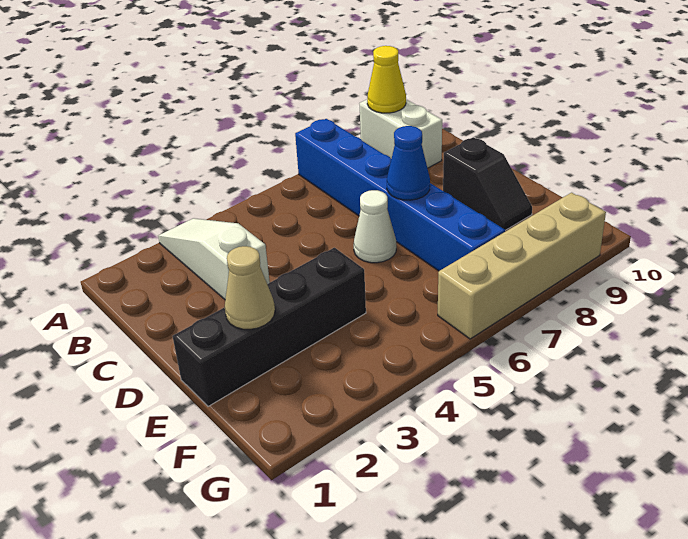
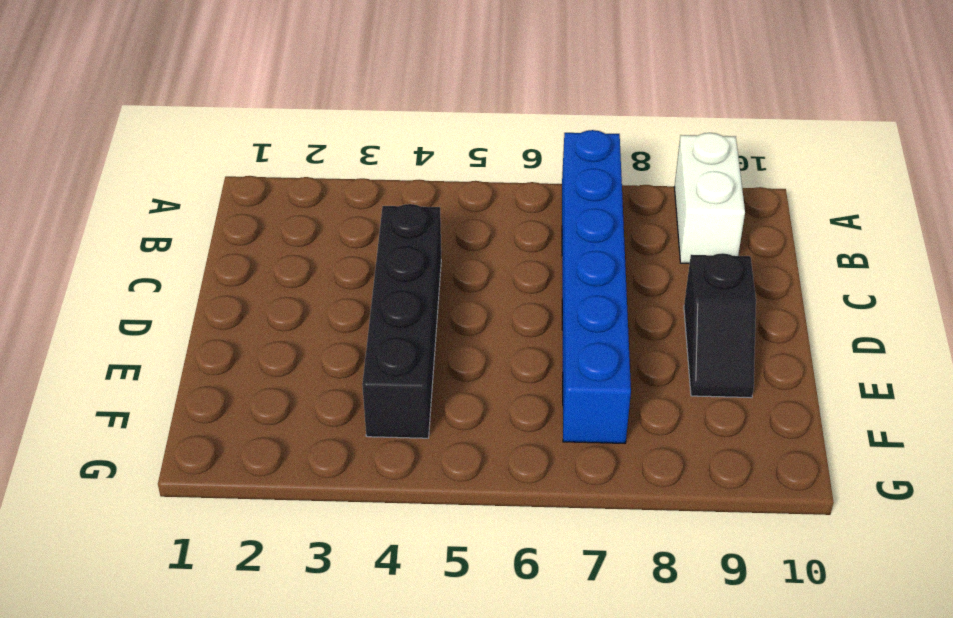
black brick C4:F4 level 1 -> black brick E1:E4 level 1
none -> white slope A3:C3 level 1 top C
none -> white cone D6 level 1

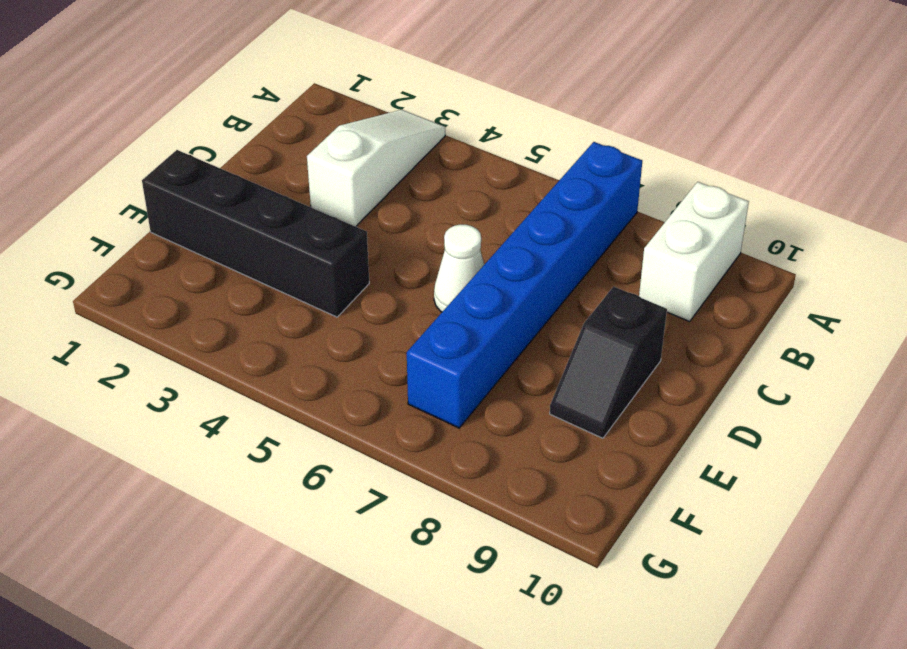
none -> tan brick G6:G9 level 1
none -> yellow cone A9 level 2

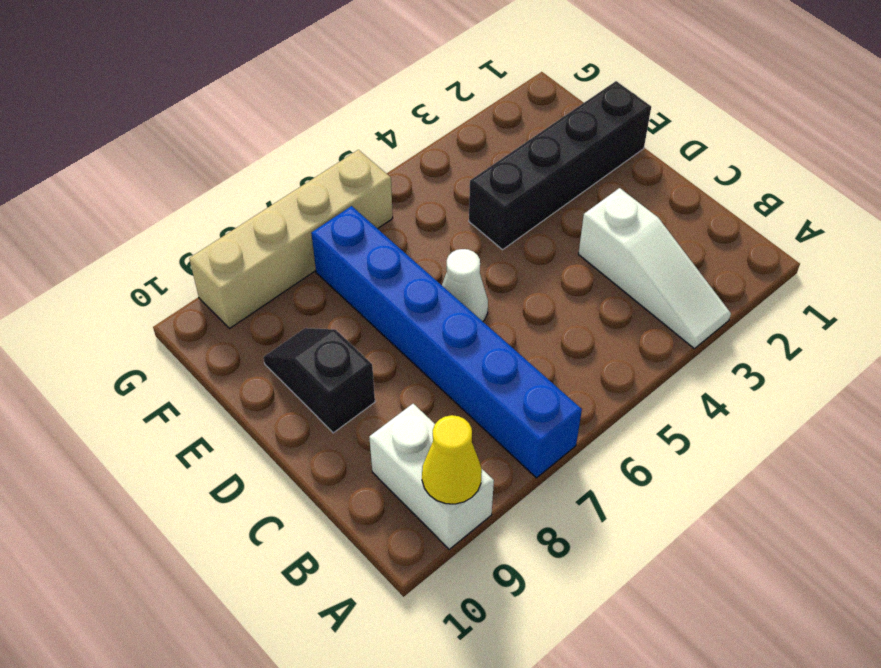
none -> blue cone D7 level 2
none -> tan cone E2 level 2

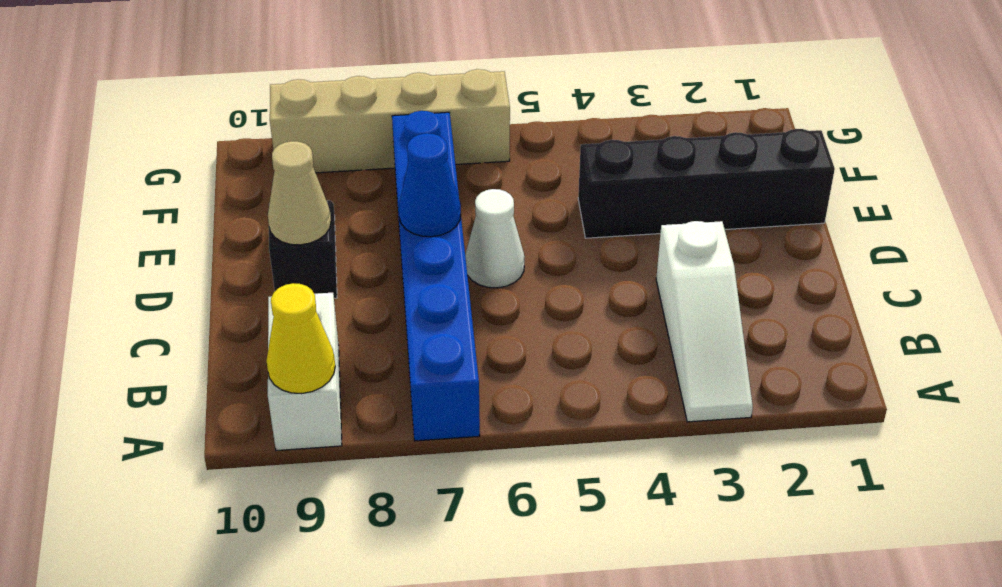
tan cone D9 level 2 -> tan cone E2 level 2

